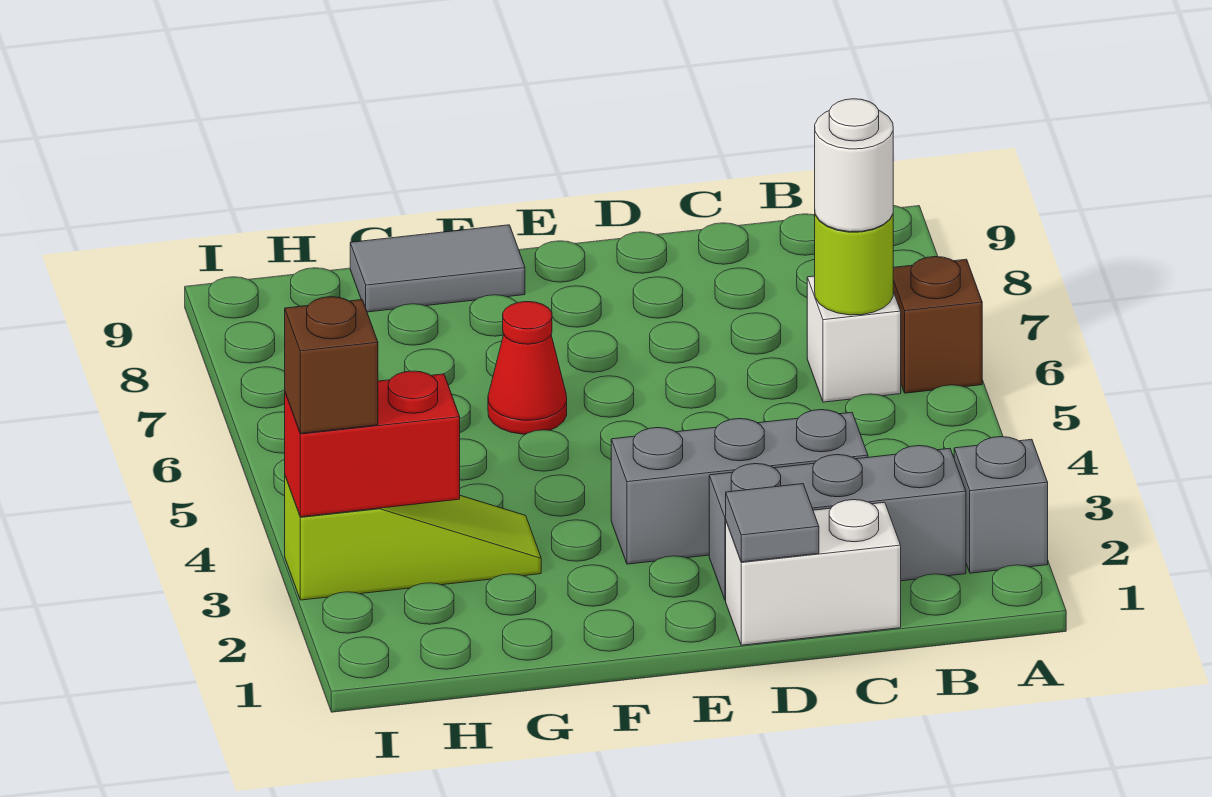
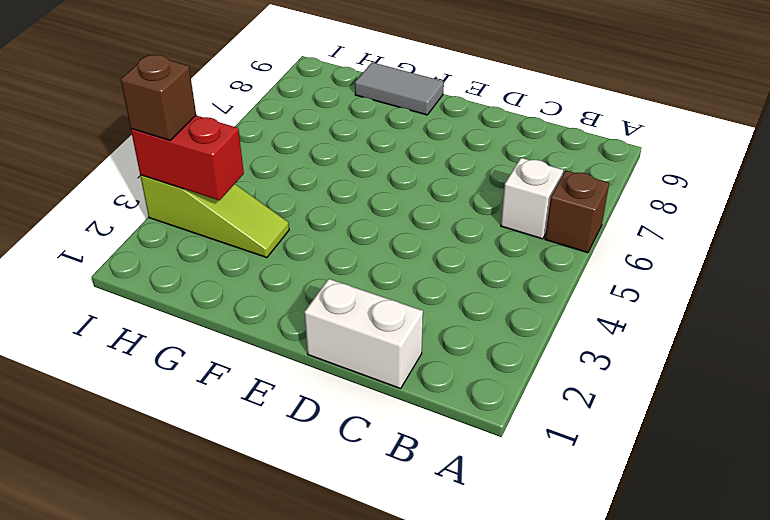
none -> grey brick A2 level 1
none -> grey brick B2:D2 level 1
none -> grey brick C3:E3 level 1

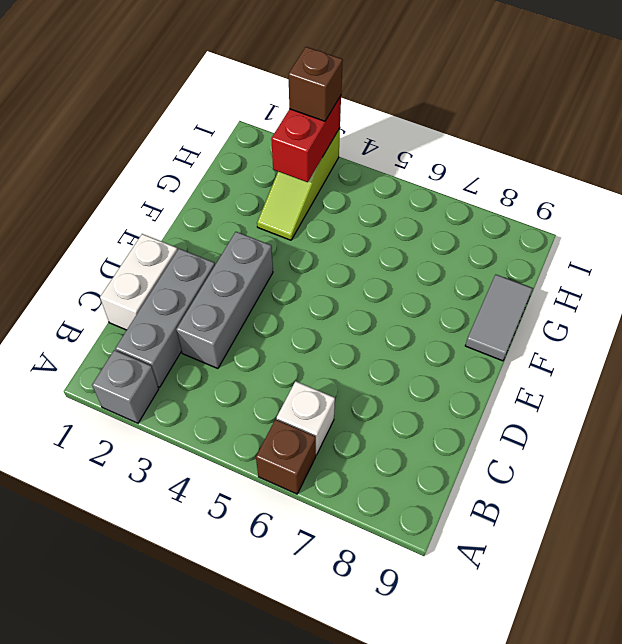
none -> red cone F6 level 1
none -> lime round brick B6 level 2
none -> grey tile D1 level 2

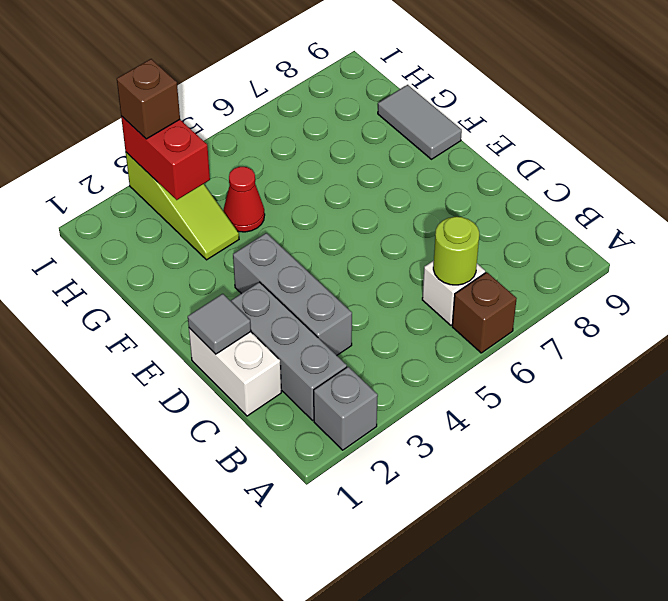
red cone G4 level 1 -> red cone F6 level 1
none -> white round brick B6 level 3

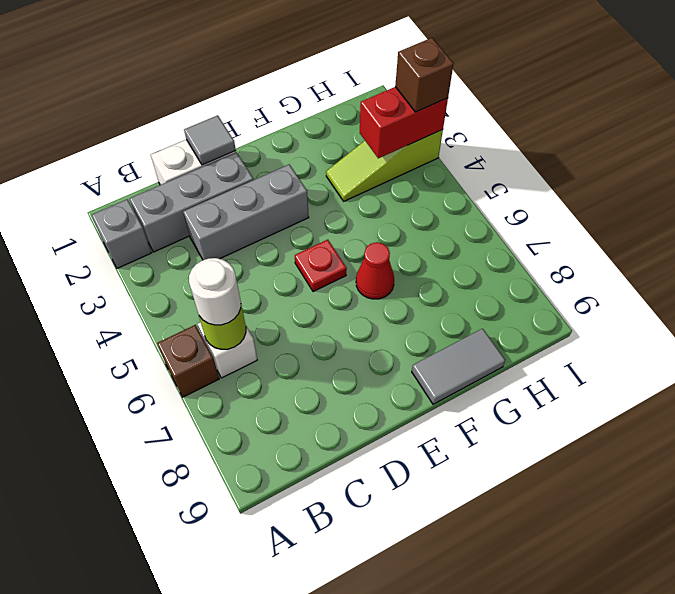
red plate E5 level 1 -> none

